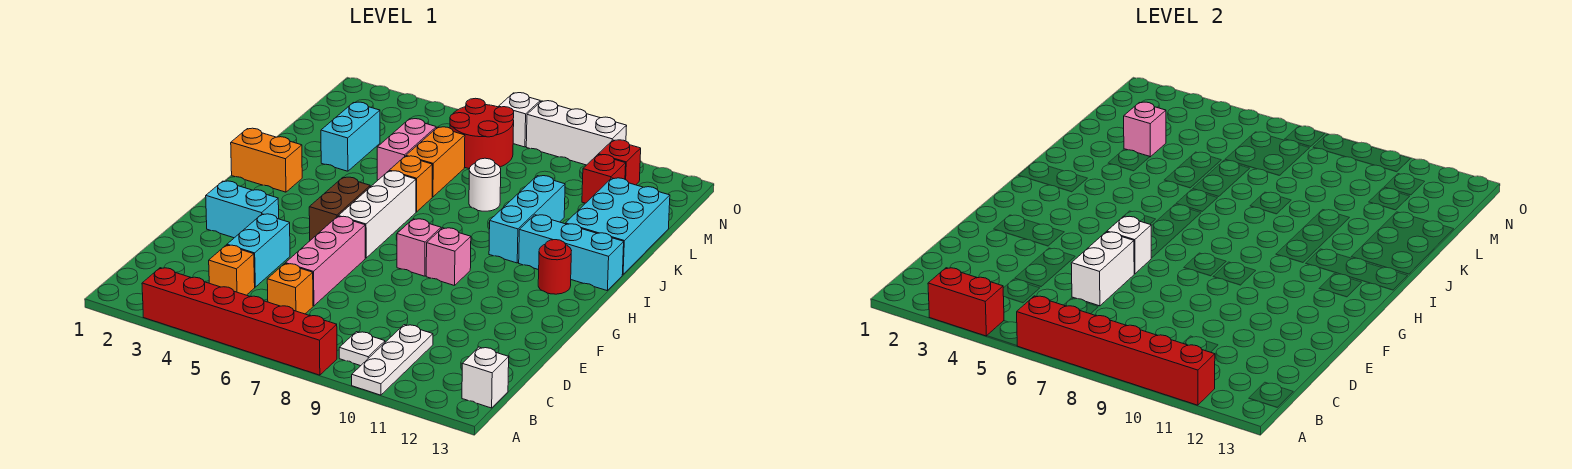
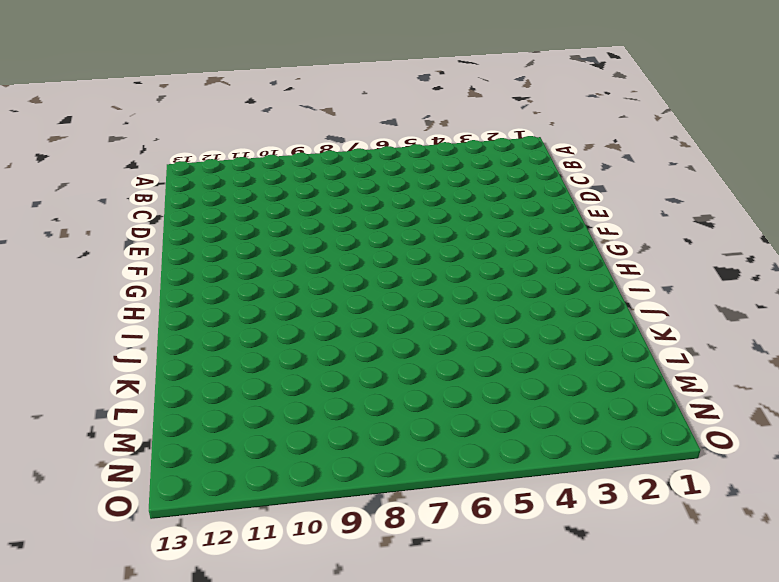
none -> red brick A3:A8 level 1
none -> white plate A10:C10 level 1
none -> white plate B9 level 1
none -> white brick B13 level 1

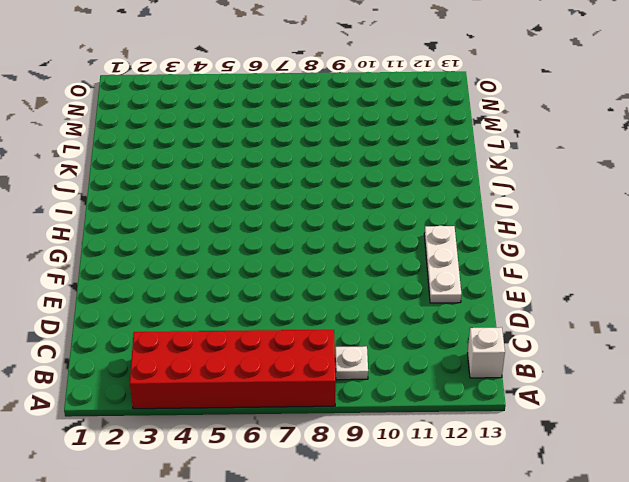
red brick A3:B8 level 1 -> red brick A3:A8 level 1
white plate E12:G12 level 1 -> white plate A10:C10 level 1
none -> orange brick C4 level 1
none -> orange brick C6 level 1
none -> cyan brick D4:E4 level 1
none -> pink brick D6:F6 level 1

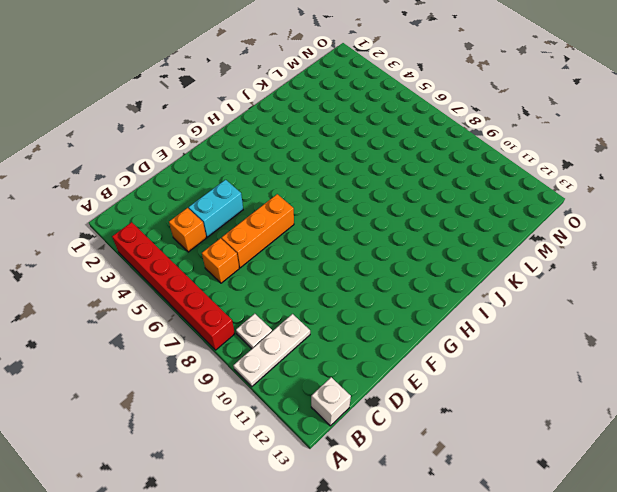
orange brick D6:F6 level 1 -> pink brick D6:F6 level 1
none -> cyan brick F2:F3 level 1
none -> brown brick G5:H5 level 1
none -> white brick G6:I6 level 1
none -> pink brick G8 level 1

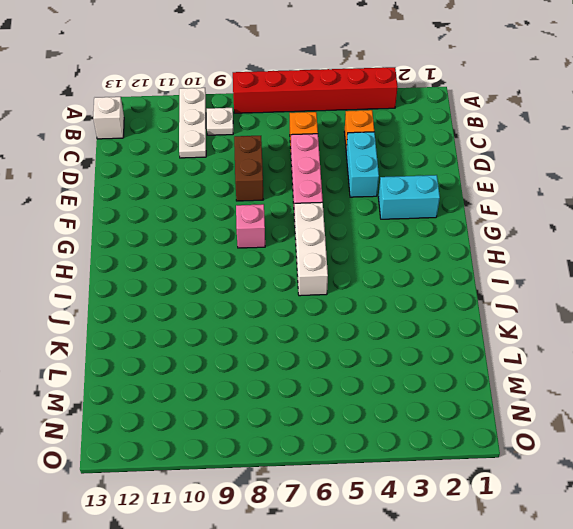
brown brick D8:E8 level 1 -> brown brick G5:H5 level 1
none -> pink brick G9 level 1
none -> red round brick H12 level 1
none -> orange brick I1:I2 level 1
none -> cyan brick I10:K10 level 1

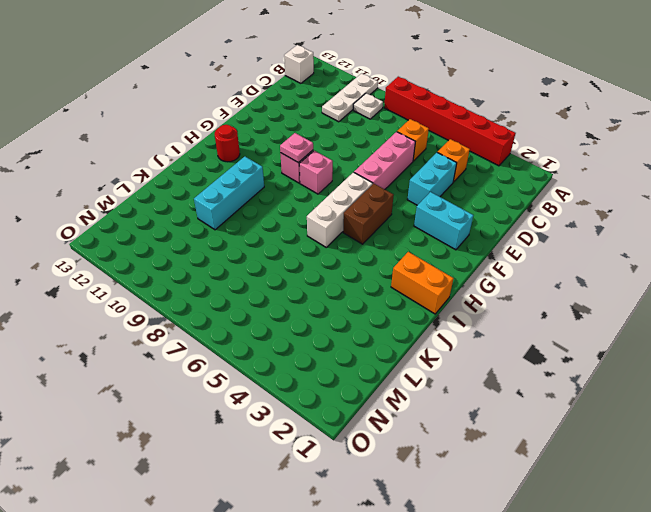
pink plate G9 level 2 -> none
none -> cyan brick I11:I13 level 1
none -> orange brick J6 level 1
none -> cyan brick J12:L13 level 1
none -> cyan brick K3:L3 level 1

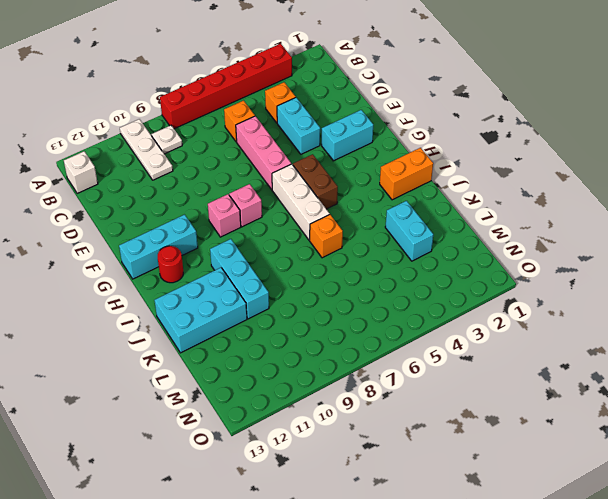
cyan brick G11:G13 level 1 -> cyan brick I11:I13 level 1
cyan brick J11:K13 level 1 -> cyan brick J12:L13 level 1
none -> pink brick K5:L5 level 1
none -> orange brick K6:L6 level 1
none -> white round brick K8 level 1
none -> red round brick M6:N7 level 1

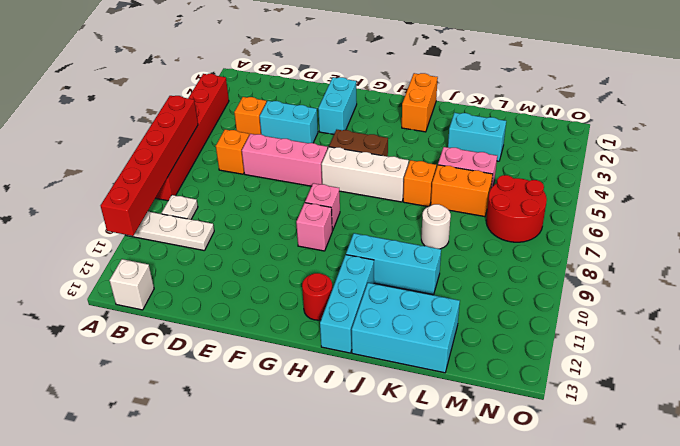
none -> red brick M11 level 1
none -> red brick N11 level 1
none -> white brick O7 level 1
none -> white brick O8:O10 level 1

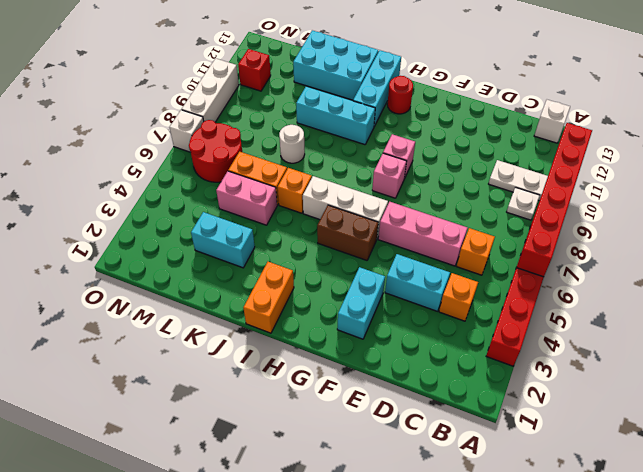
none -> red brick M11 level 1
none -> red brick A3:A4 level 2
none -> white brick D6:E6 level 2
none -> white brick F6 level 2

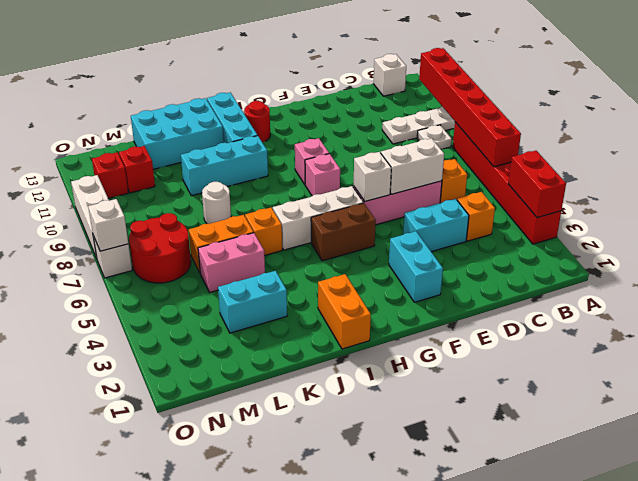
white brick O7 level 2 -> none
none -> pink brick L3 level 2

